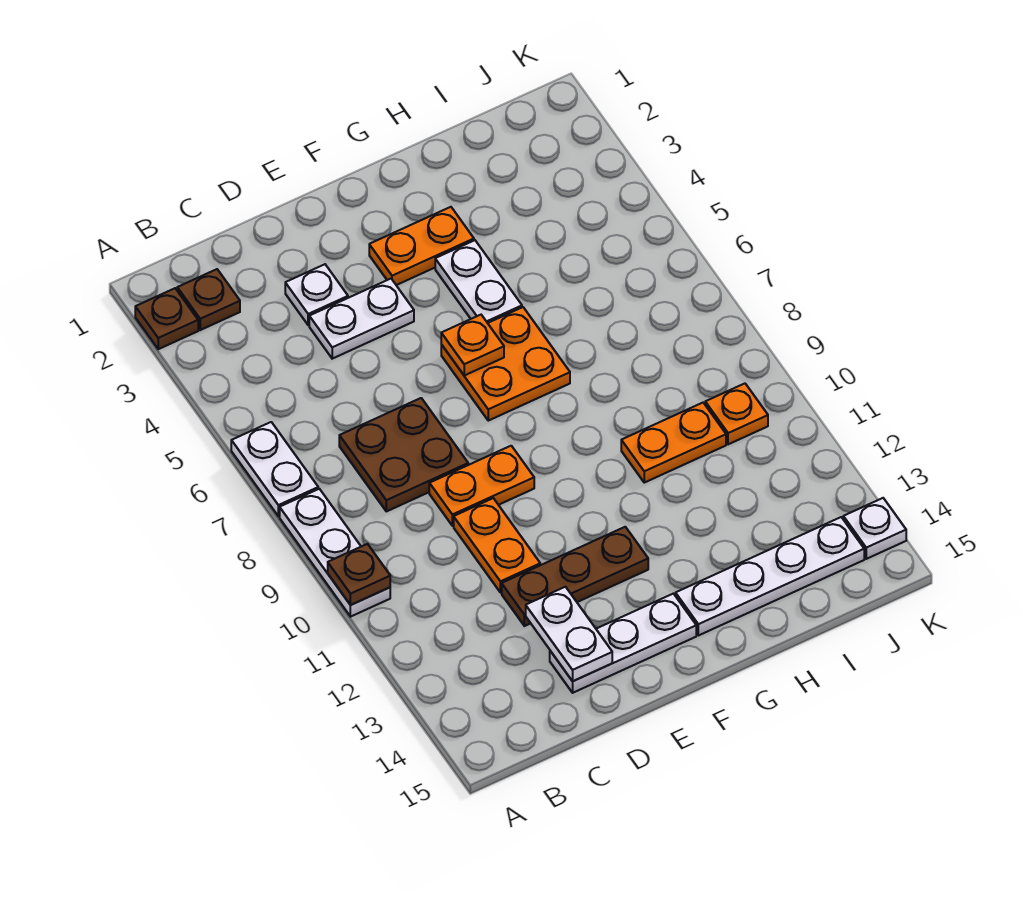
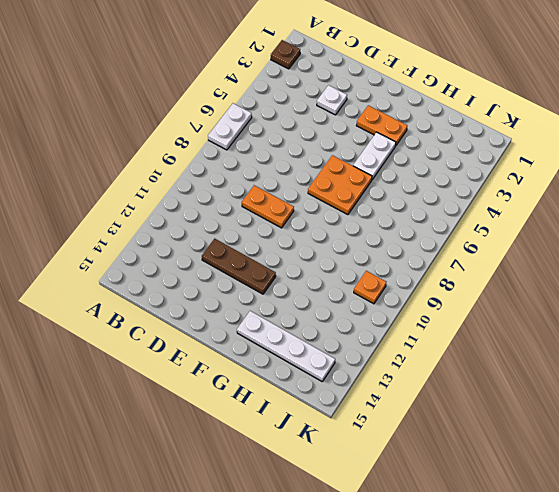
none -> white plate A8:A10 level 1
none -> brown plate B2 level 1
none -> brown plate C7:D8 level 1

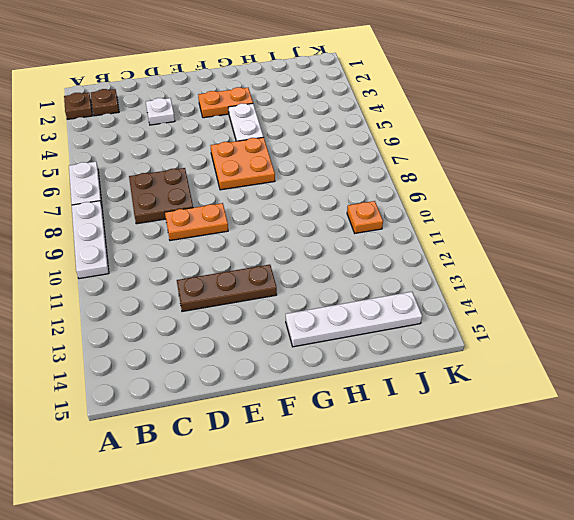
none -> white plate D4:E4 level 1
none -> orange plate D10:D11 level 1
none -> white plate D14:F14 level 1

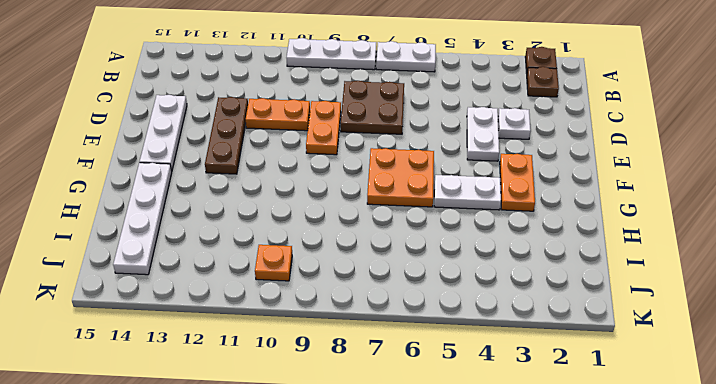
none -> orange plate H10:I10 level 1
none -> white plate K14 level 1
none -> brown plate A10 level 2

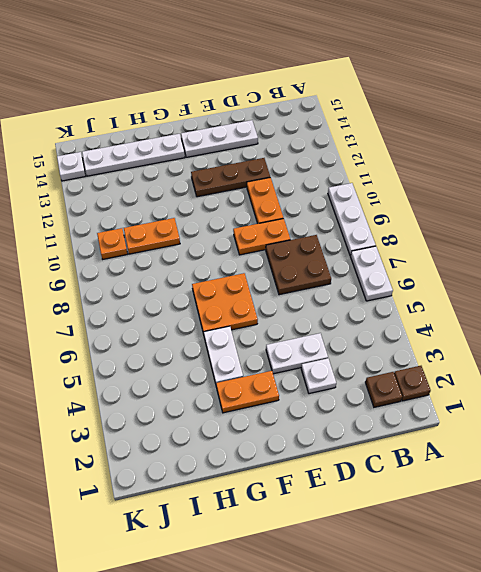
none -> brown plate A10 level 2
none -> white plate D13:D14 level 2
none -> orange plate F6 level 2

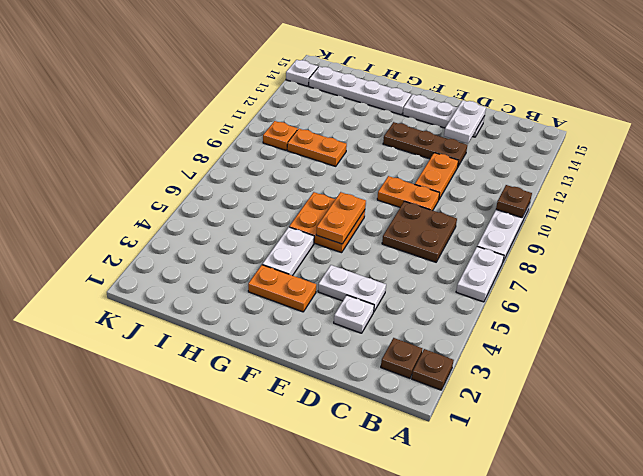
orange plate F6:F7 level 2 -> orange plate F6 level 2

